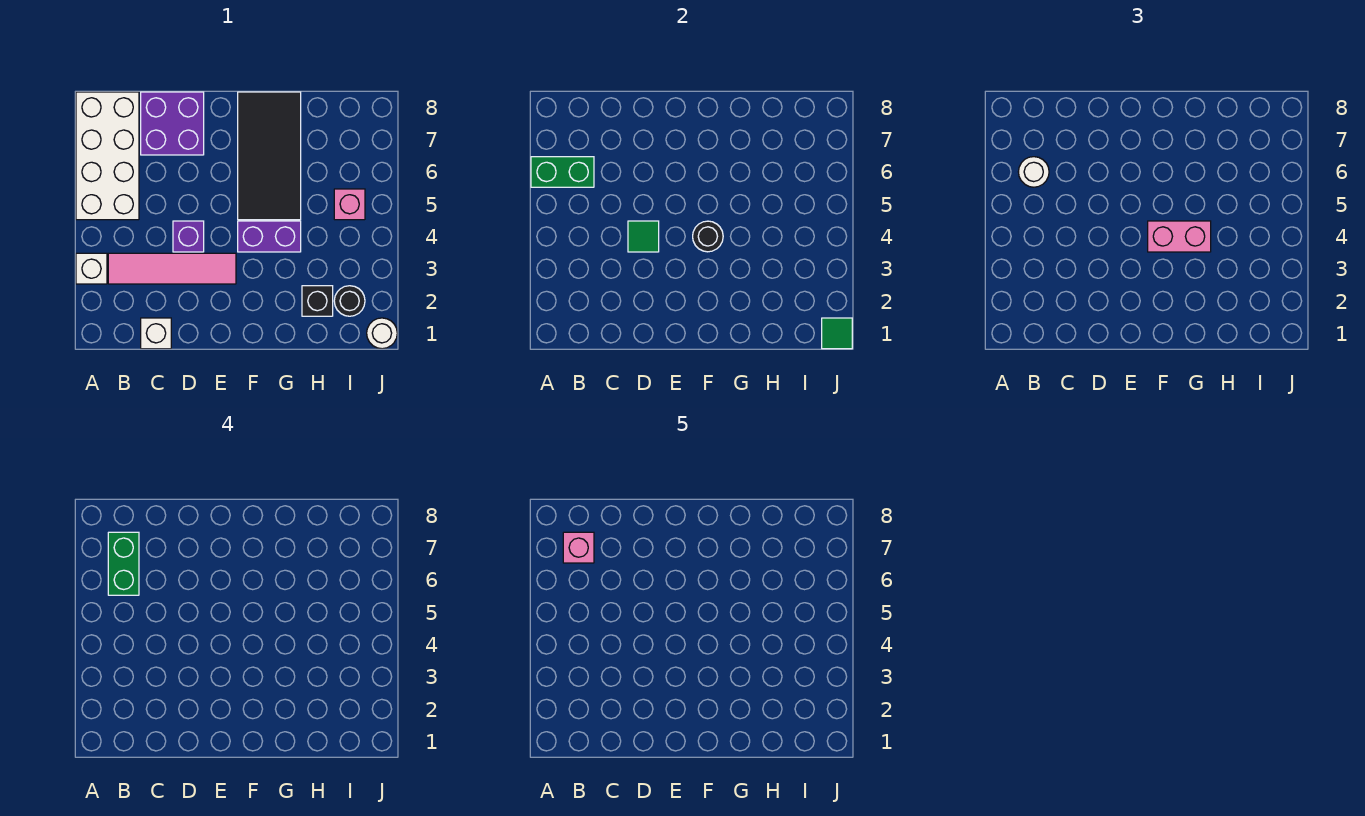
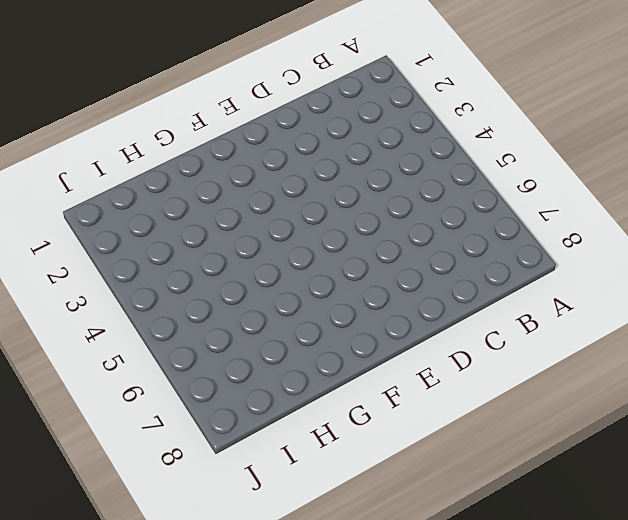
none -> white brick A3 level 1
none -> white brick A5:B8 level 1
none -> pink tile B3:E3 level 1

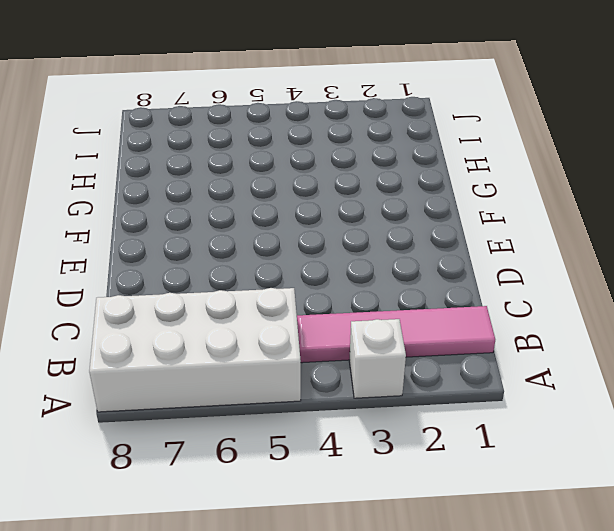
pink tile B1:B4 level 1 -> pink tile B3:E3 level 1
none -> white brick C1 level 1
none -> purple brick C7:D8 level 1
none -> purple brick D4 level 1

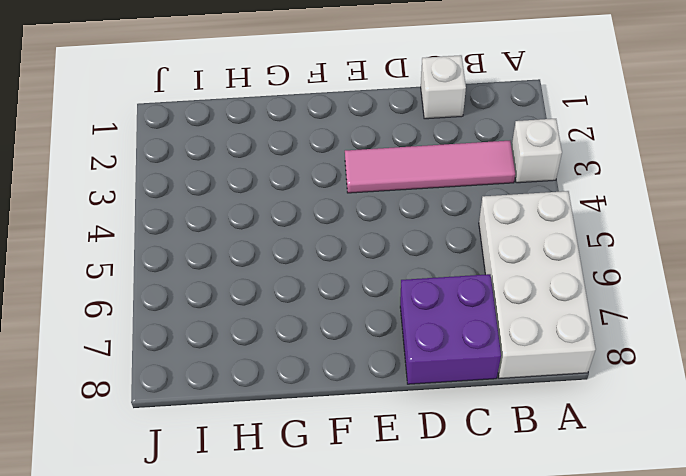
none -> purple brick D4 level 1
none -> purple brick F4:G4 level 1
none -> black tile F5:G8 level 1

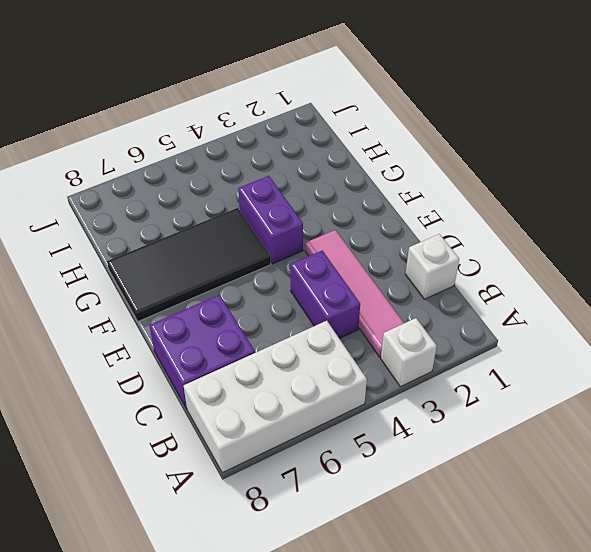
purple brick C4:D4 level 1 -> purple brick D4 level 1
none -> black brick H2 level 1
none -> black round brick I2 level 1
none -> pink brick I5 level 1

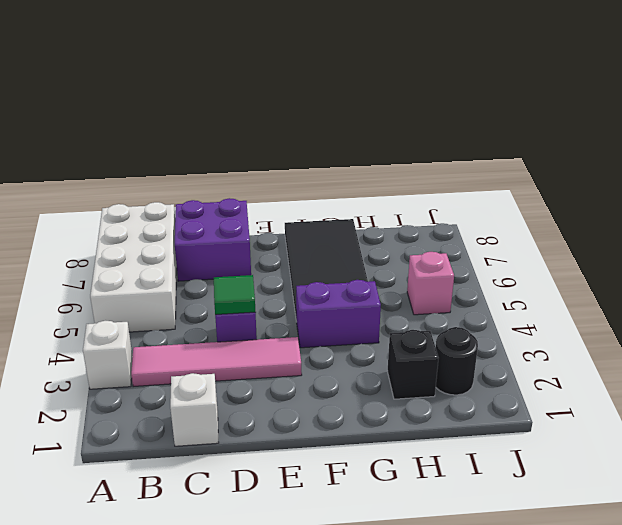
none -> white round brick J1 level 1
none -> green brick A6:B6 level 2
none -> black round brick F4 level 2

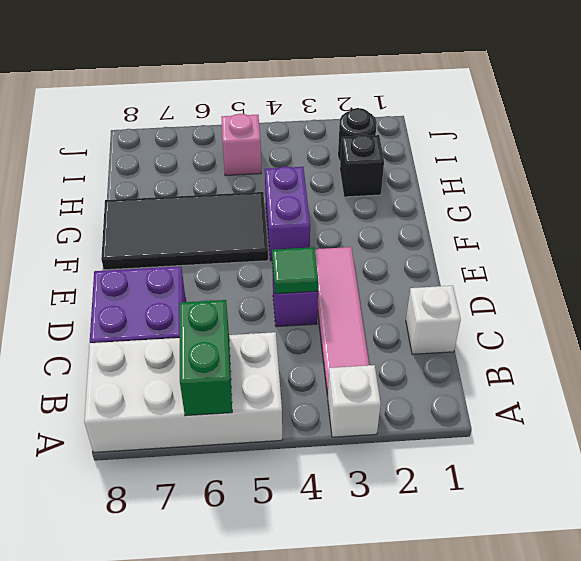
none -> white round brick J1 level 1
none -> black round brick F4 level 2
none -> green tile J1 level 2

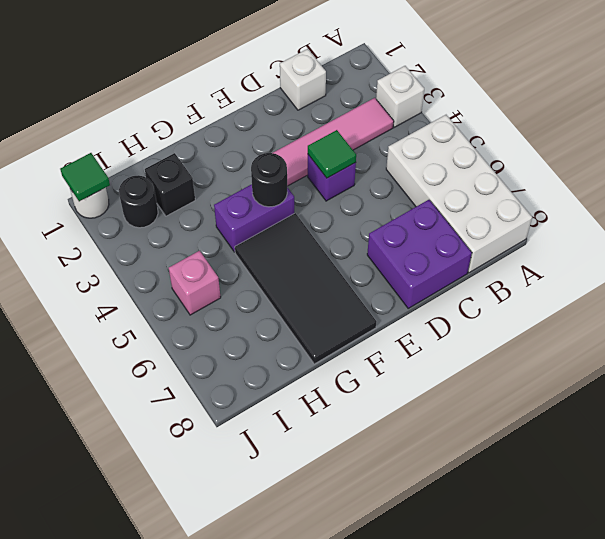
none -> green brick A6:B6 level 2
none -> white round brick B6 level 3
none -> pink brick F4:G4 level 3

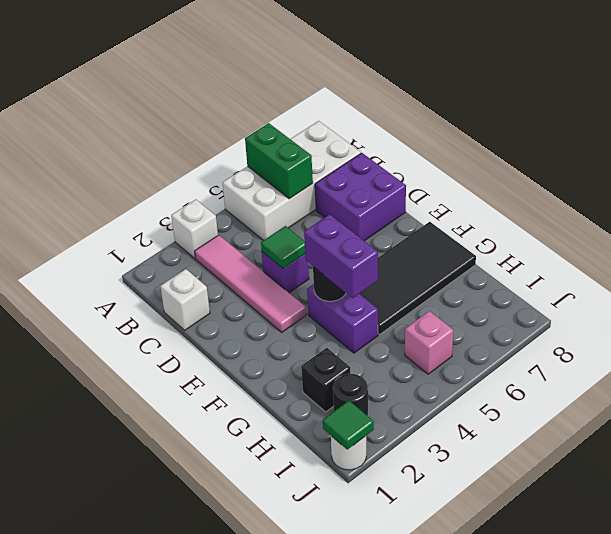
purple brick F4:G4 level 3 -> pink brick F4:G4 level 3
none -> white round brick B6 level 3
none -> green brick B6:B7 level 4
none -> pink brick B7 level 5

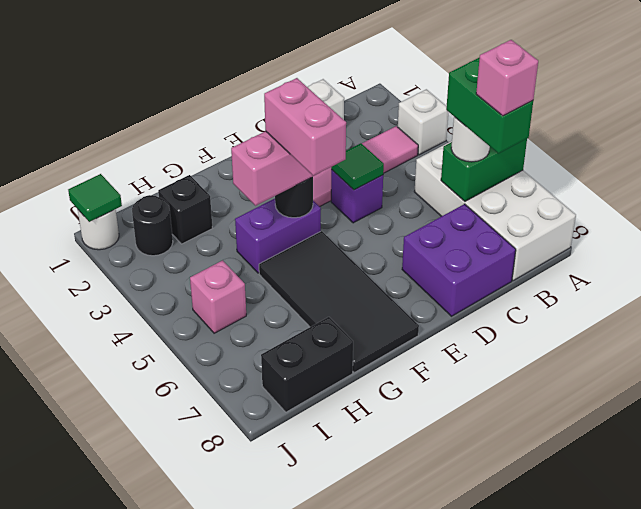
pink brick F4:F5 level 4 -> none
black brick H8:I8 level 1 -> none

